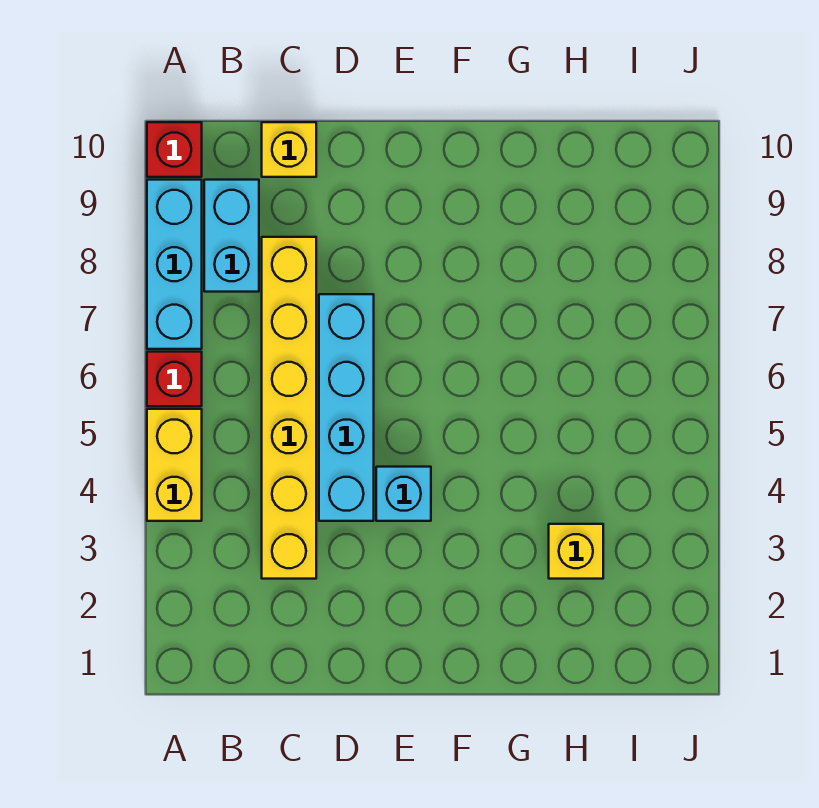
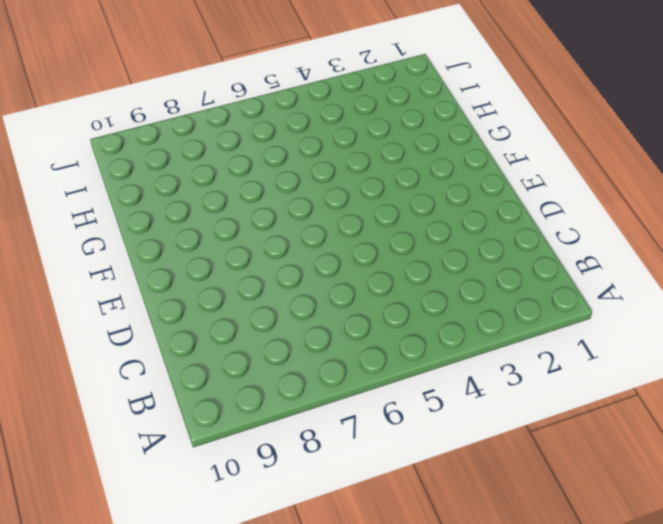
none -> yellow brick A4:A5 level 1
none -> red brick A6 level 1

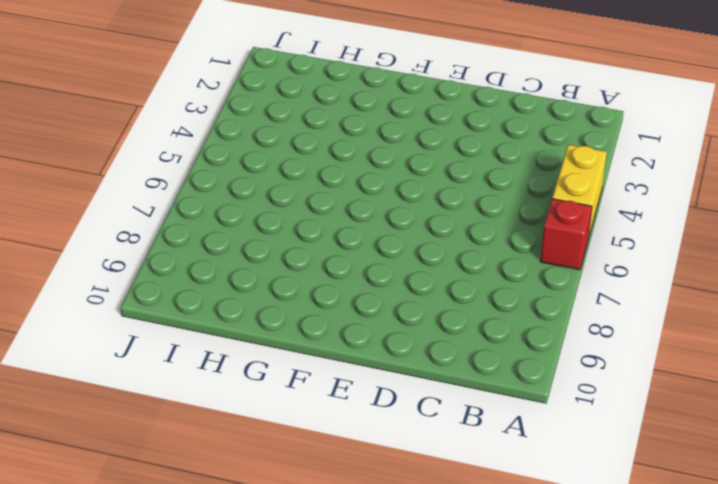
none -> cyan brick A7:A9 level 1
none -> red brick A10 level 1

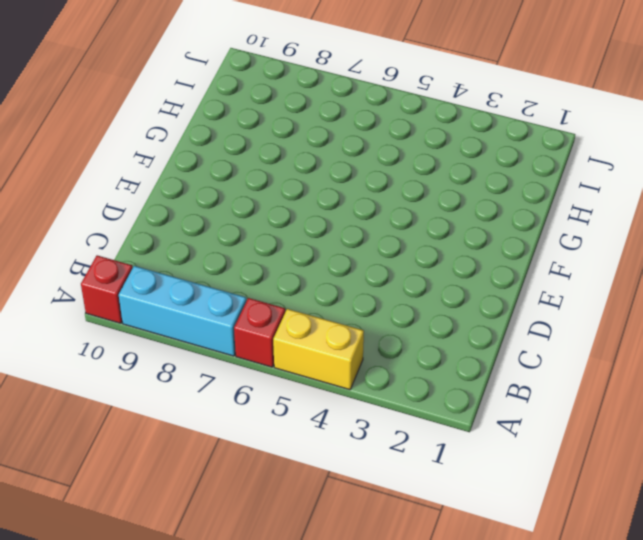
none -> cyan brick B8:B9 level 1
none -> yellow brick C3:C8 level 1

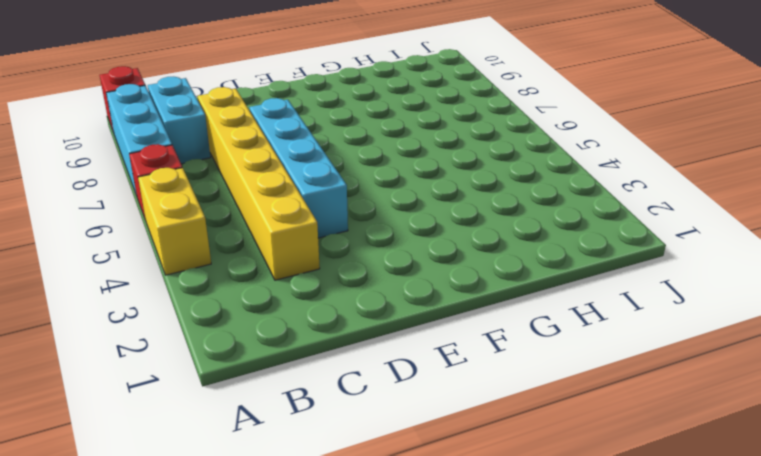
none -> yellow brick C10 level 1
none -> cyan brick E4 level 1

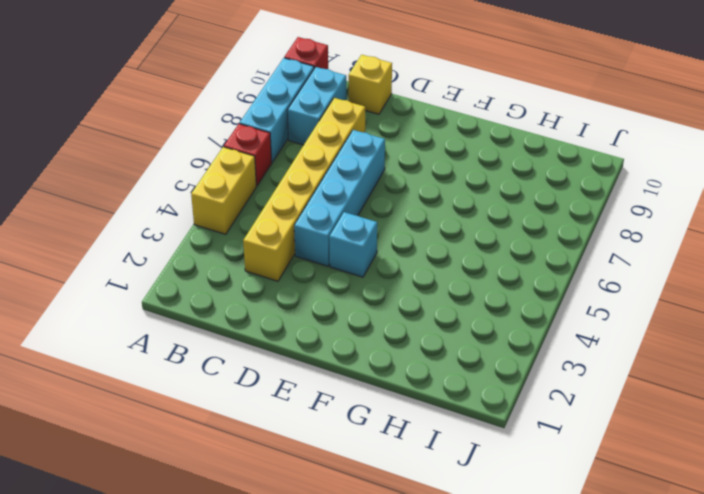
none -> yellow brick H3 level 1

